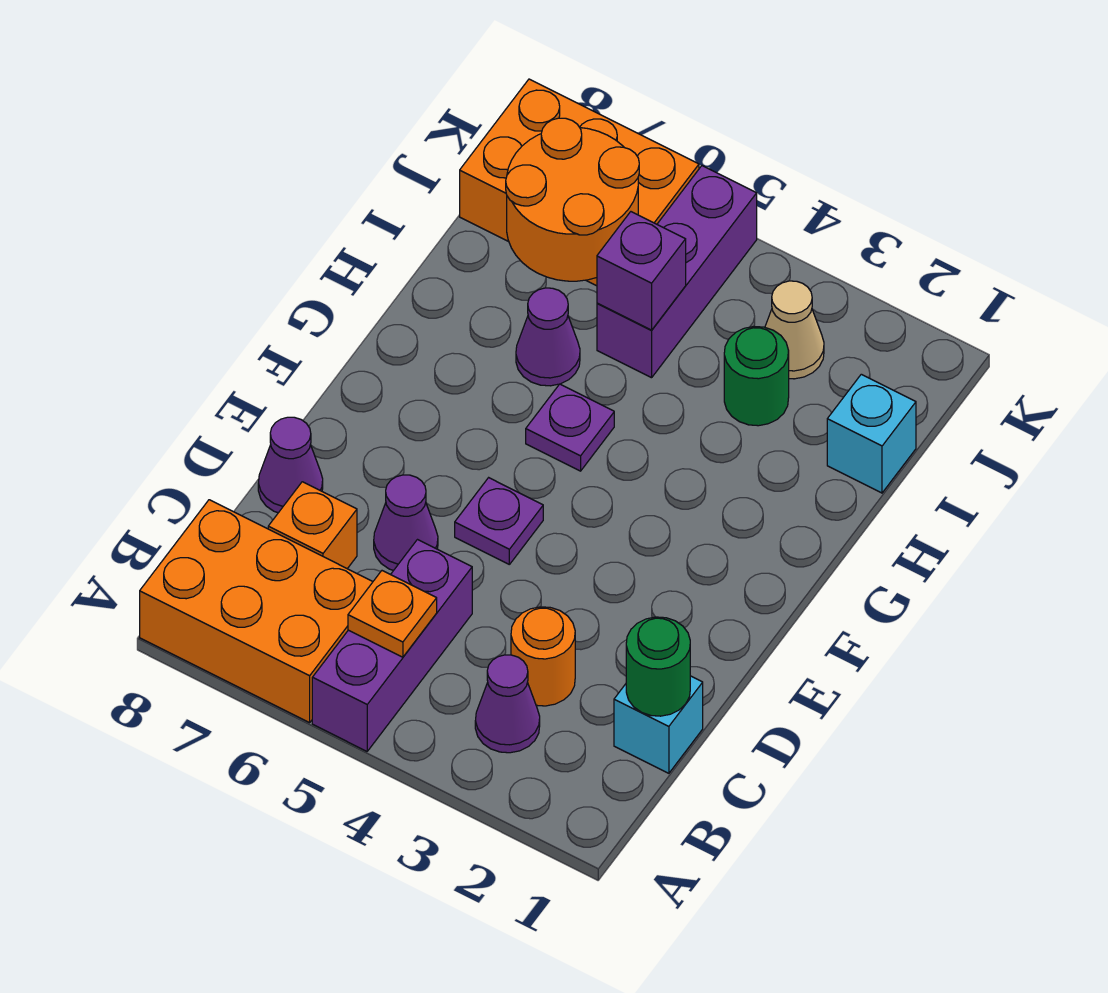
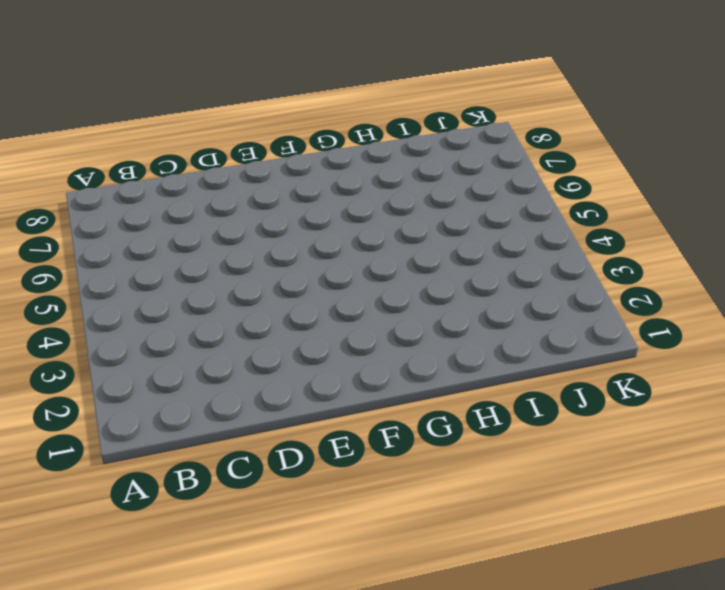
none -> purple brick A5:C5 level 1
none -> orange brick A6:B8 level 1
none -> purple cone B3 level 1

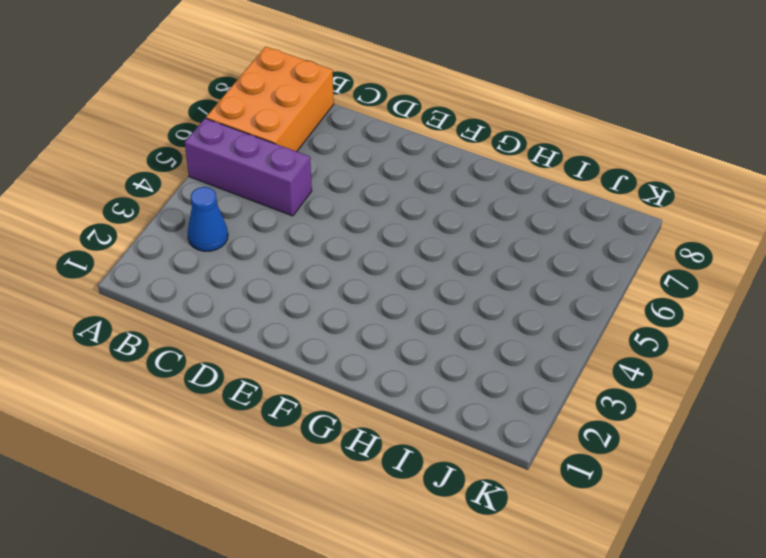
blue cone B3 level 1 -> purple cone B3 level 1
none -> cyan brick C1 level 1
none -> orange round brick C3 level 1
none -> orange brick C7 level 1

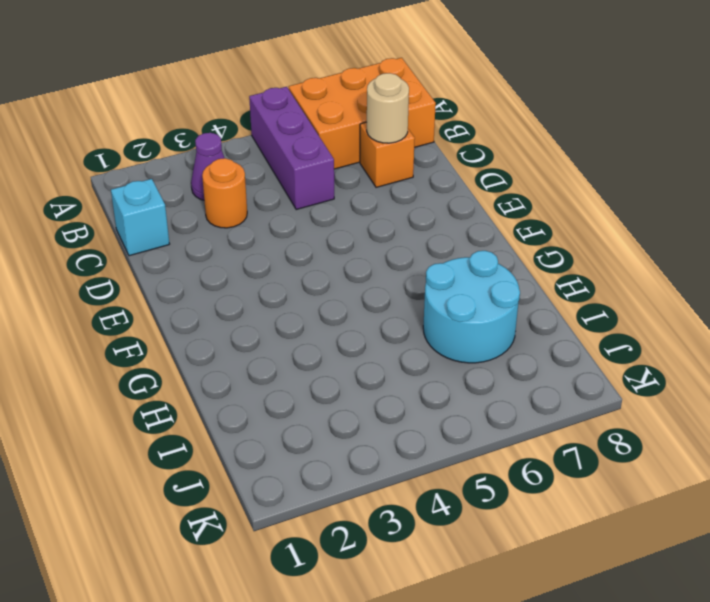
tan round brick C7 level 2 -> none
cyan round brick H6:I7 level 1 -> purple cone H6 level 1
none -> purple cone D6 level 1
none -> purple cone D8 level 1
none -> purple plate E5 level 1

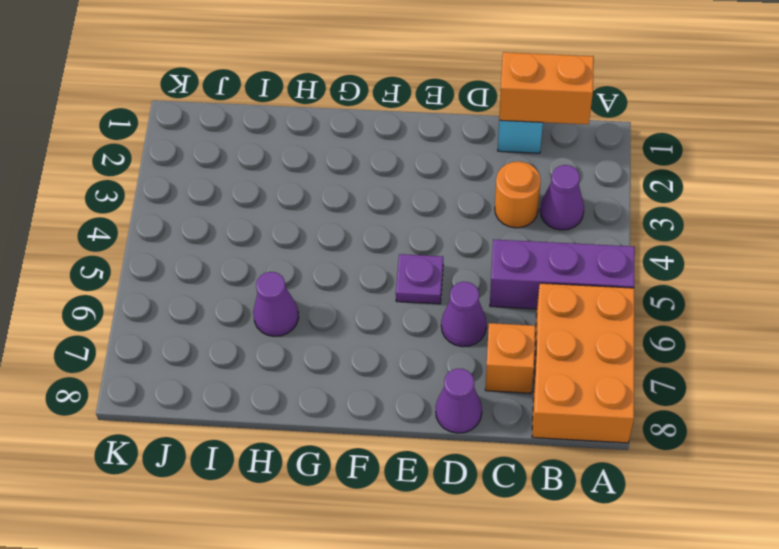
orange brick B1:C1 level 2 -> green round brick C1 level 2
none -> purple plate G5 level 1
none -> cyan brick I1 level 1
none -> green round brick I3 level 1

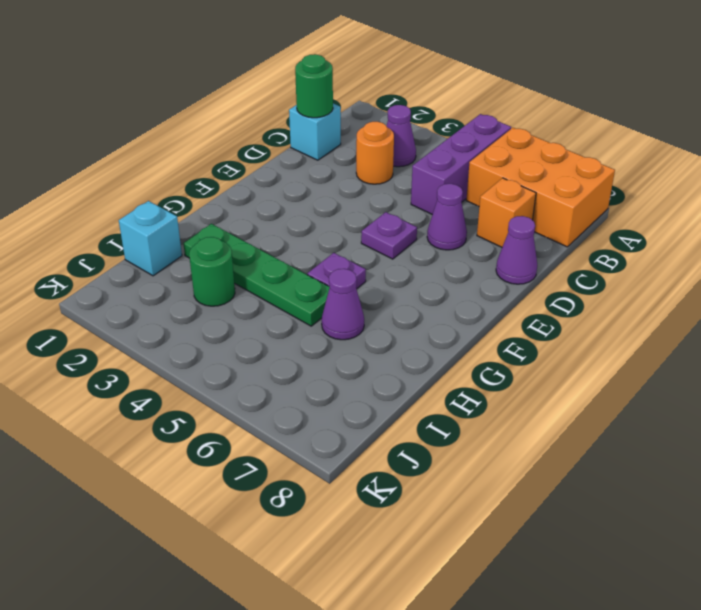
green plate H2:H5 level 1 -> none
none -> purple brick I5:K5 level 1
none -> tan cone J3 level 1
none -> orange brick J6:K8 level 1

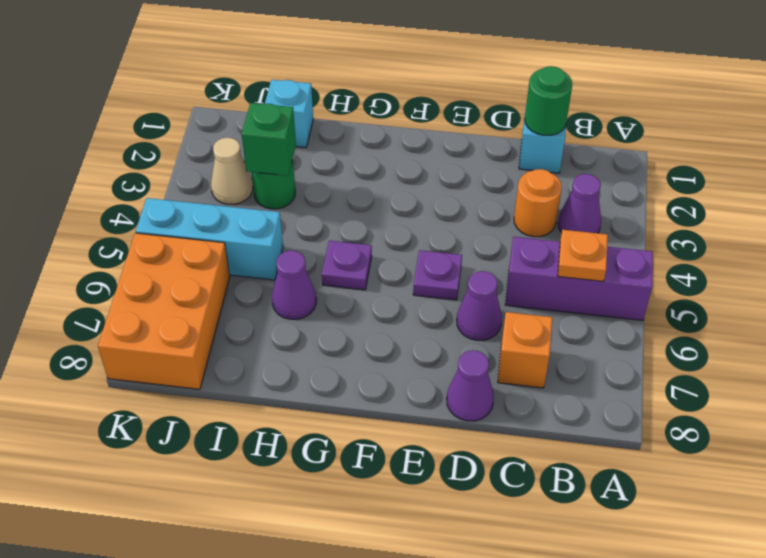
green brick I3 level 2 -> none
cyan brick I5:K5 level 1 -> purple brick I5:K5 level 1
none -> orange brick A6:B8 level 1
none -> purple brick I5 level 2
none -> orange round brick I6:J7 level 2

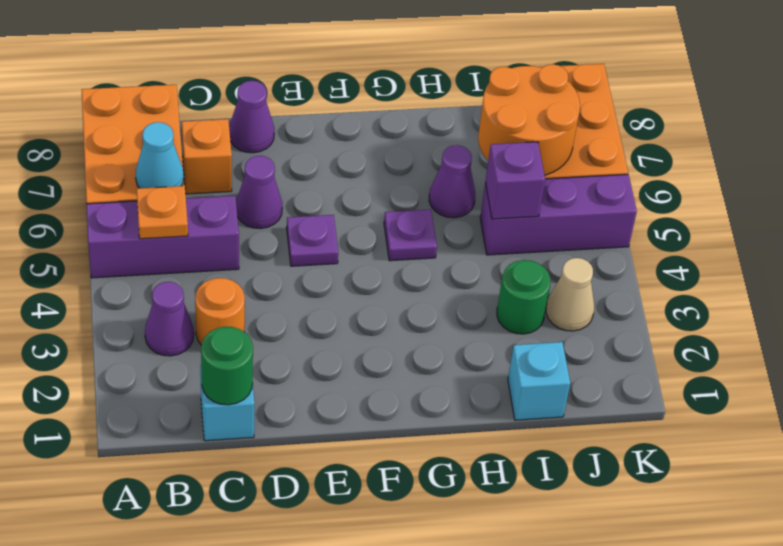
cyan cone B6 level 2 -> none

